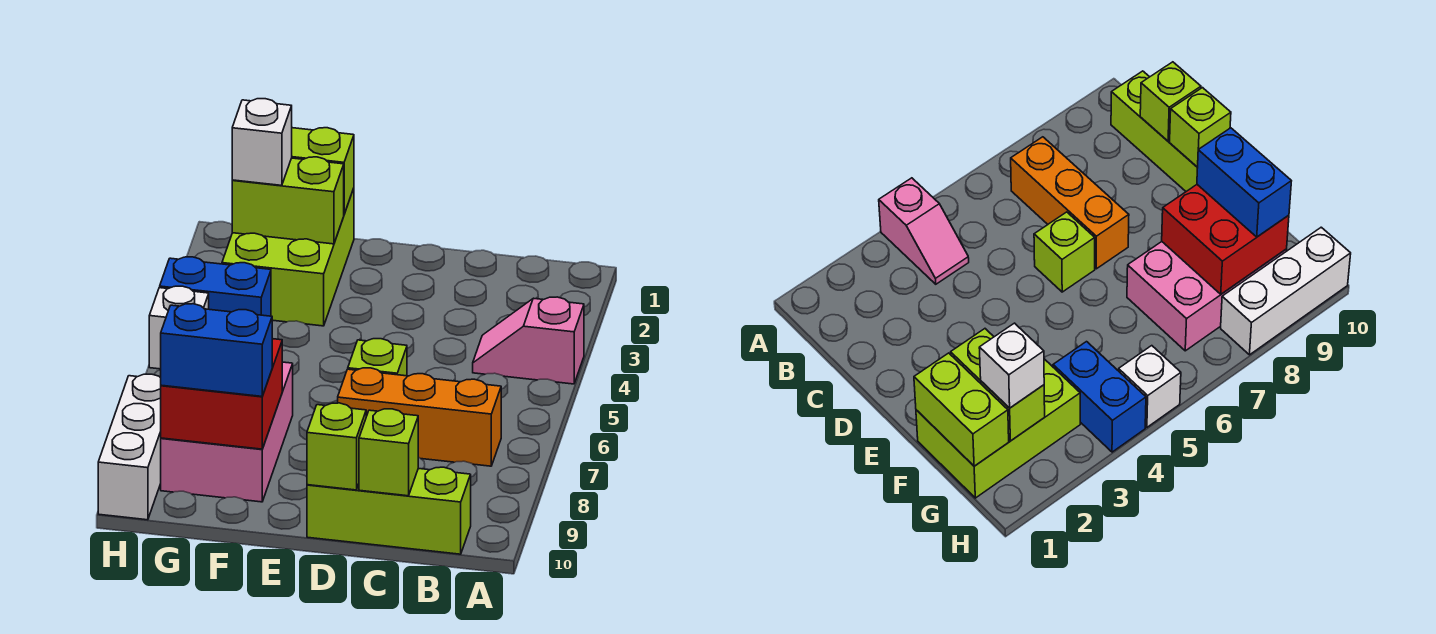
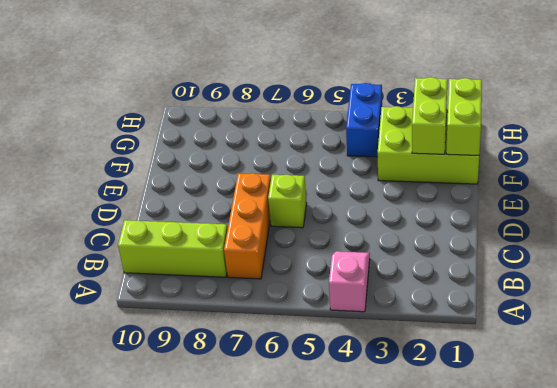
lime brick B8:B10 level 1 -> lime brick B10:D10 level 1
none -> pink brick F7:G9 level 1
none -> white brick H5 level 1
none -> white brick H8:H10 level 1

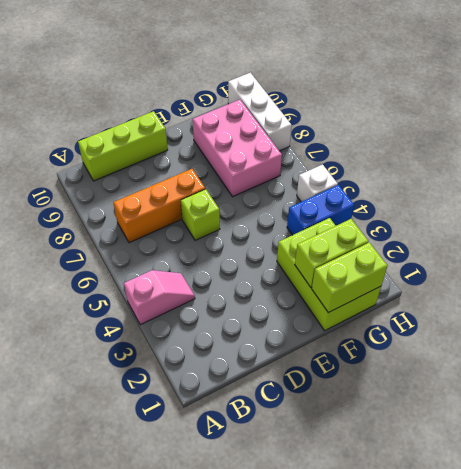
none -> lime brick C10 level 2
none -> lime brick D10 level 2
none -> red brick F8:G9 level 2

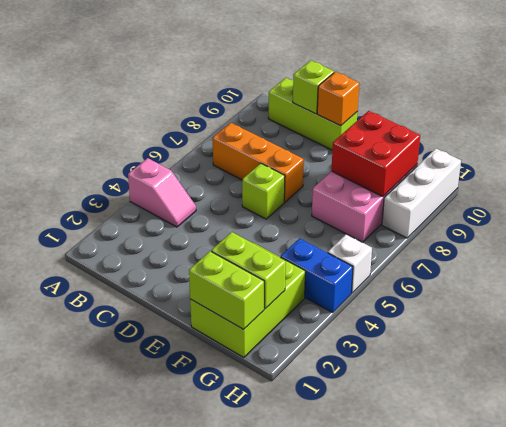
orange brick D10 level 2 -> lime brick D10 level 2
none -> blue brick F9:G9 level 3
none -> white brick G2 level 3

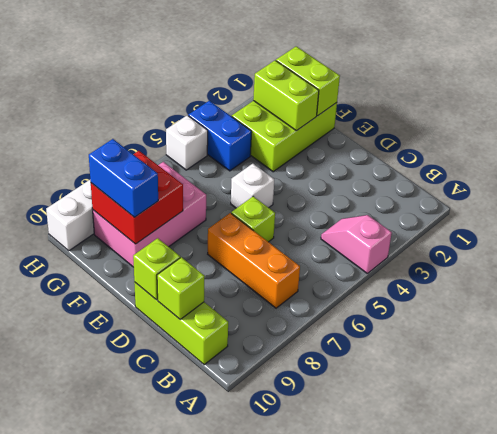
white brick E5 level 1 -> white brick G2 level 3

